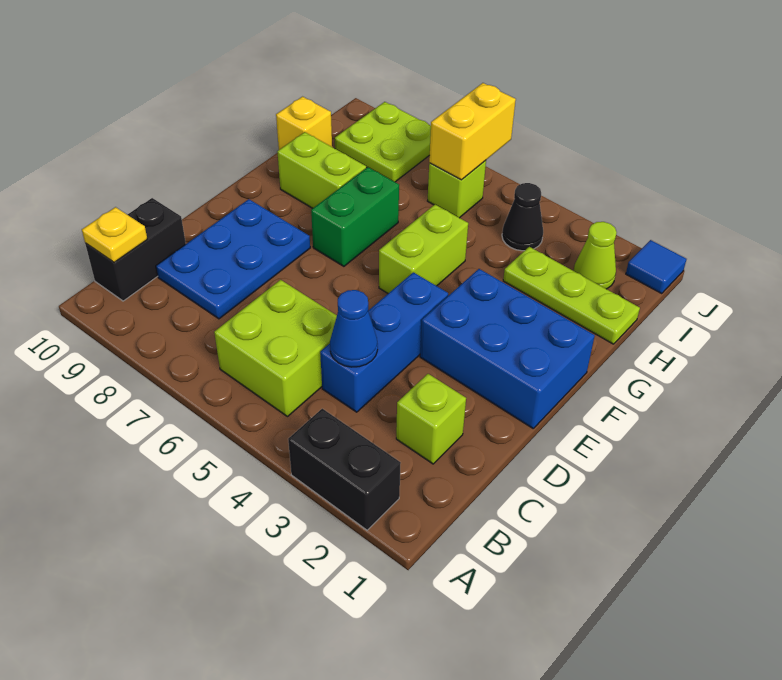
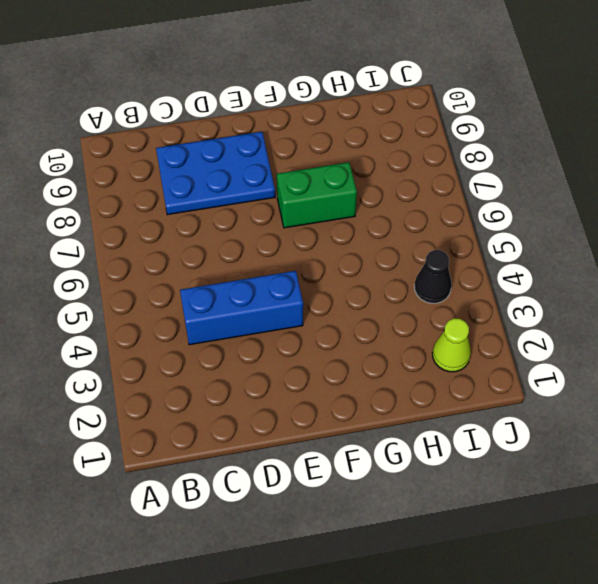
none -> black brick A2:A3 level 1
none -> lime brick B5:C6 level 1
none -> black brick B10:C10 level 1

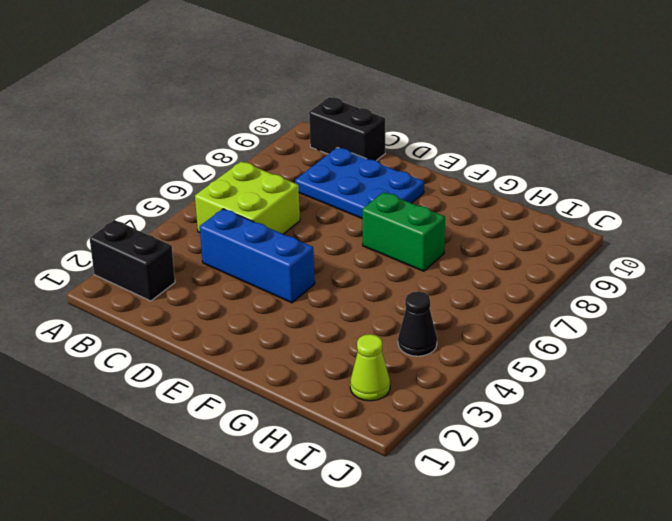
black brick A2:B2 level 1 -> black brick A2:A3 level 1
none -> lime brick C2 level 1
none -> blue brick E1:F3 level 1
none -> lime brick F5:G5 level 1

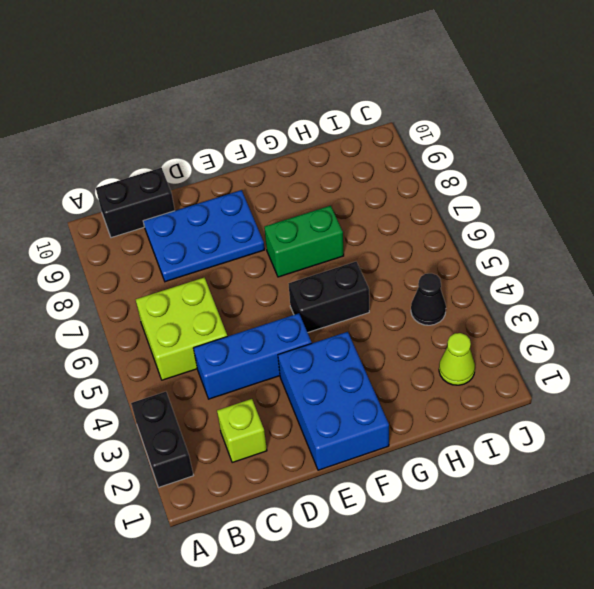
black brick F5:G5 level 1 -> lime brick F5:G5 level 1
none -> lime brick G8:G9 level 1
none -> lime plate H1:H3 level 1
none -> yellow brick H10 level 1

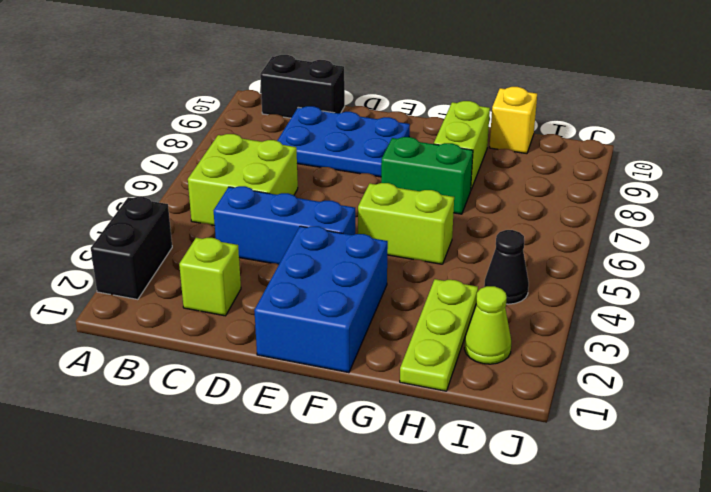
none -> lime brick I6 level 1
none -> lime plate I8:J9 level 1
none -> blue tile J1 level 1

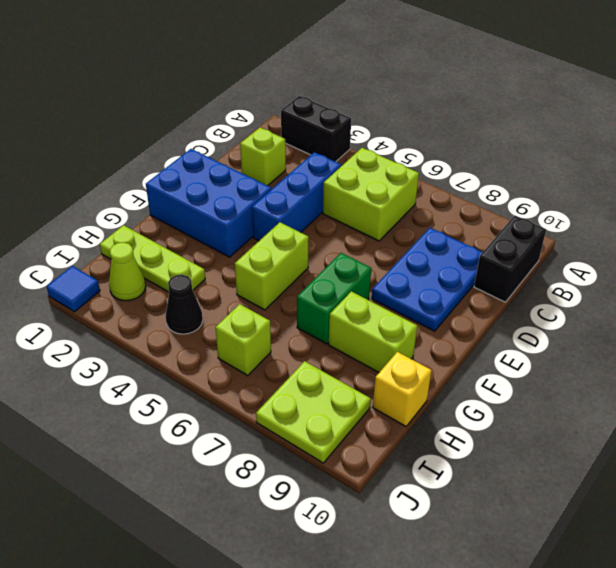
none -> yellow plate B10 level 2
none -> blue cone C4 level 2
none -> yellow brick I6:J6 level 2

